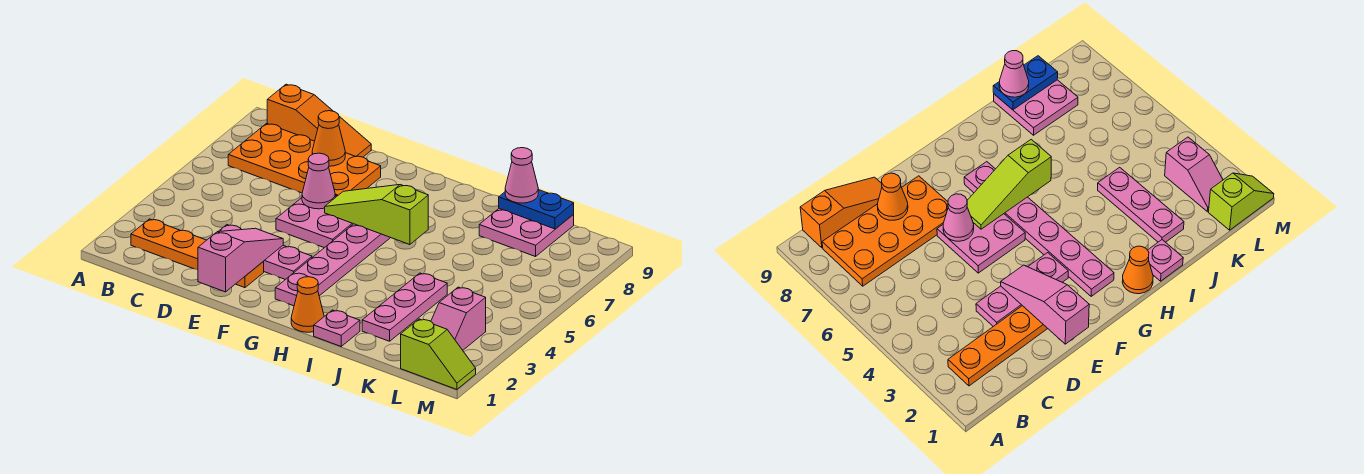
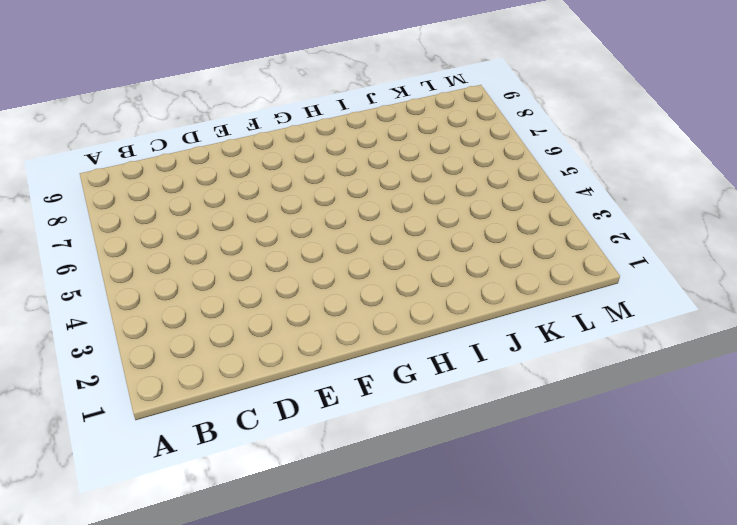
none -> orange plate B2:E2 level 1
none -> orange plate B7:E8 level 1
none -> orange slope B9:D9 level 1 top B

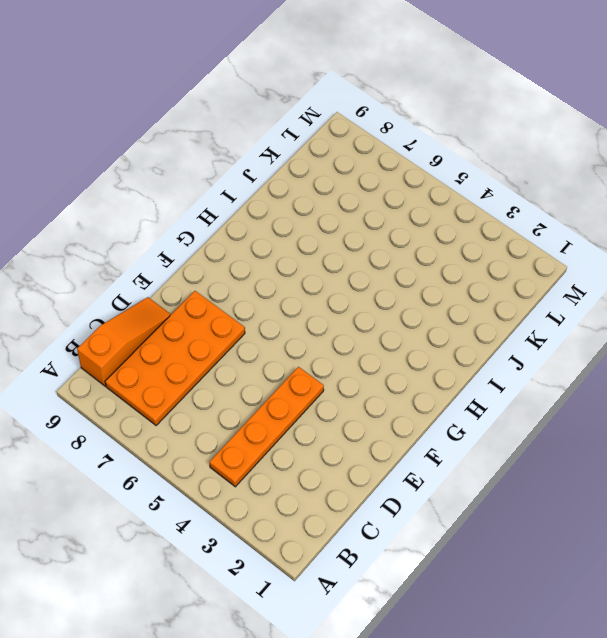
orange plate B4:E4 level 1 -> orange plate B2:E2 level 1
none -> pink plate D3:F3 level 1
none -> pink plate E5:F6 level 1
none -> pink plate G2:G7 level 1

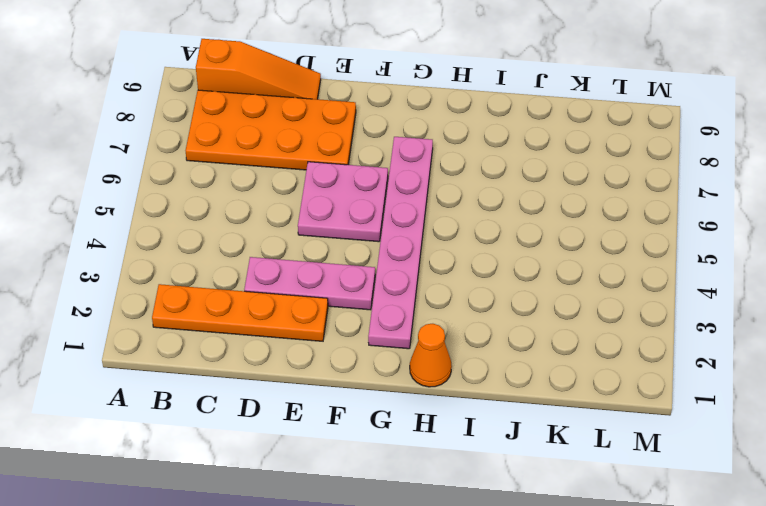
none -> pink plate I1 level 1
none -> pink plate J2:J4 level 1
none -> pink plate J8:K9 level 1

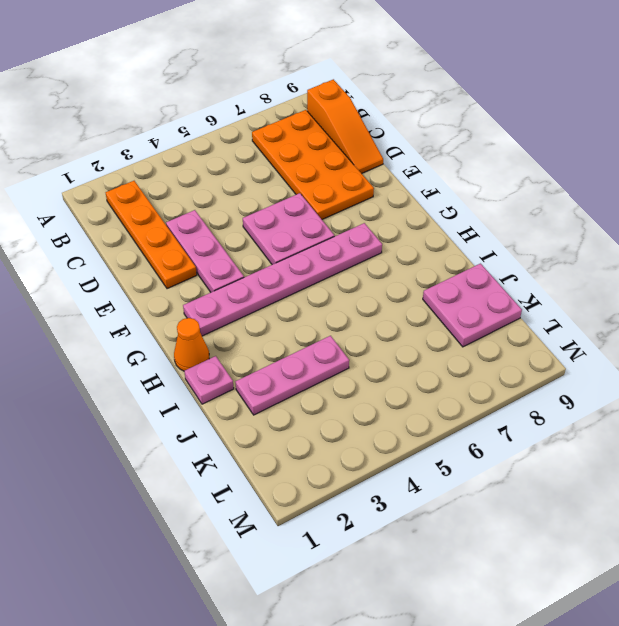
none -> lime slope L1:M1 level 1 top L
none -> pink slope L2:L3 level 1 top 3
none -> orange cone D8 level 2

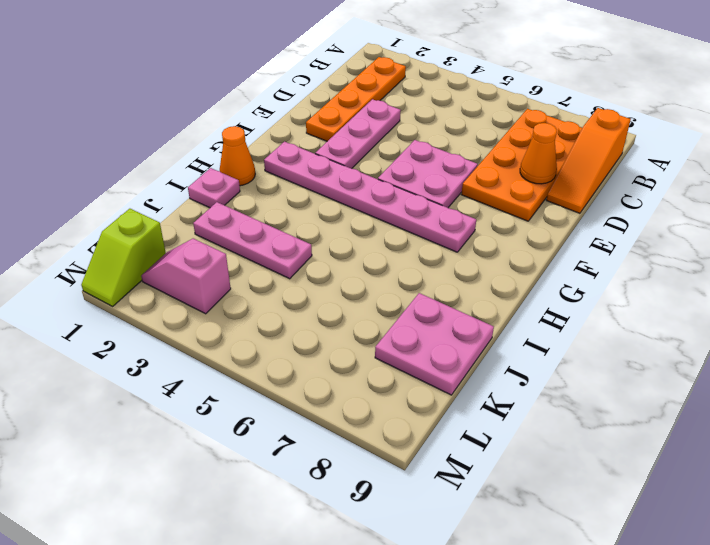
none -> pink slope E1:E3 level 2 top 1
none -> pink cone E6 level 2
none -> lime slope F6:H6 level 2 top H

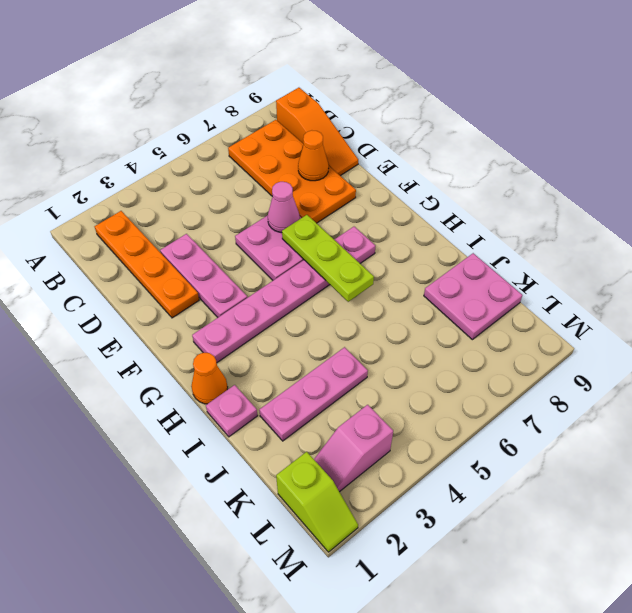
lime plate F6:H6 level 2 -> lime slope F6:H6 level 2 top H
none -> pink slope E1:E3 level 2 top 1
none -> blue plate J9:K9 level 2
none -> pink cone J9 level 3

